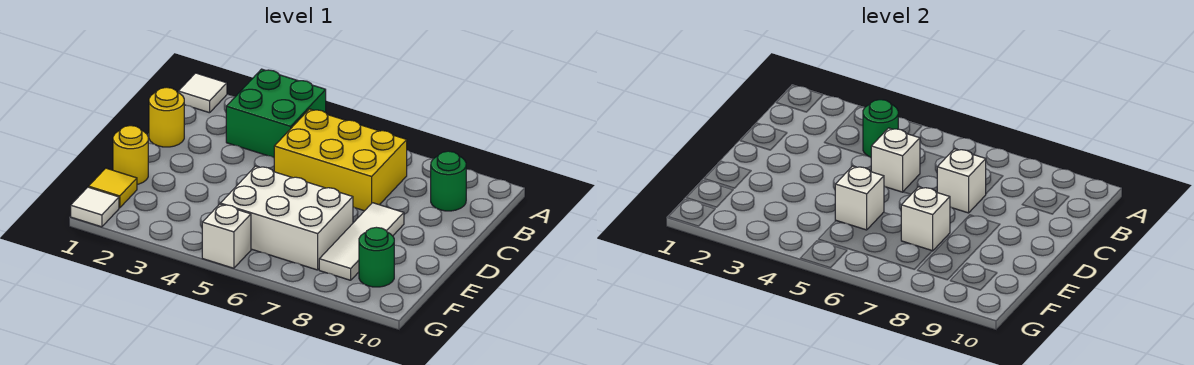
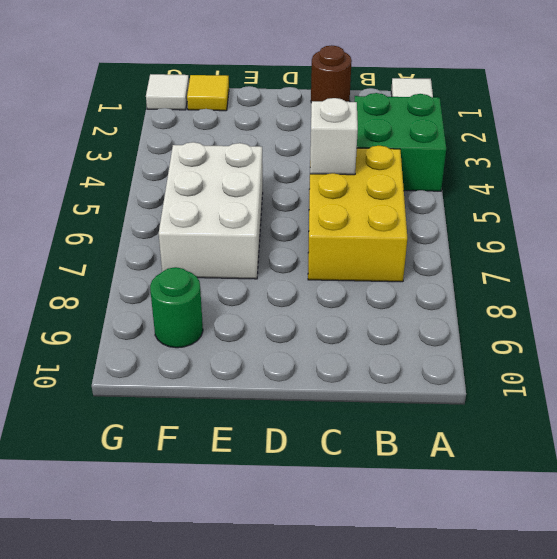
brown round brick C1 level 1 -> yellow round brick C1 level 1
none -> green round brick B9 level 1
none -> white tile D8:F8 level 1
none -> yellow round brick E1 level 1

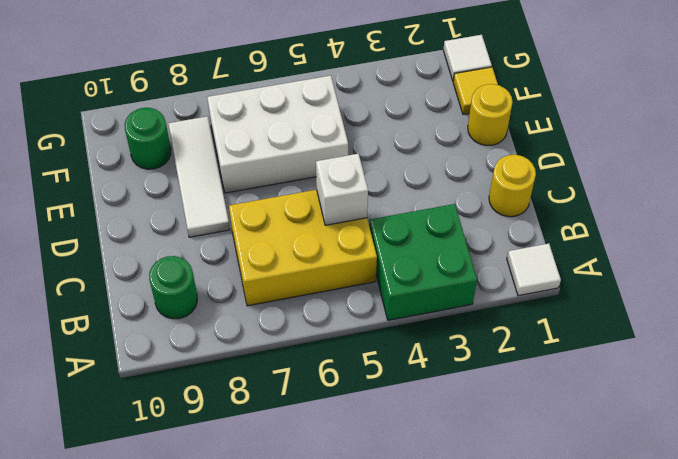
none -> white brick G5 level 1
none -> green round brick B4 level 2
none -> white brick C7 level 2

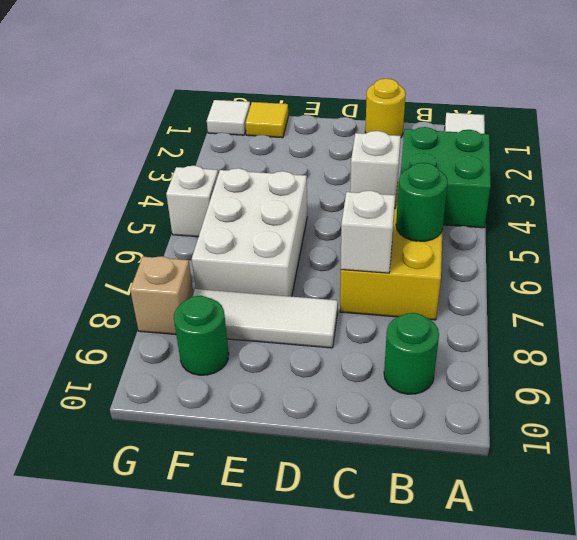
green round brick B6 level 2 -> green round brick B4 level 2
tan brick G8 level 1 -> none
none -> yellow round brick E1 level 1
none -> white brick E5 level 2
none -> white brick E7 level 2

